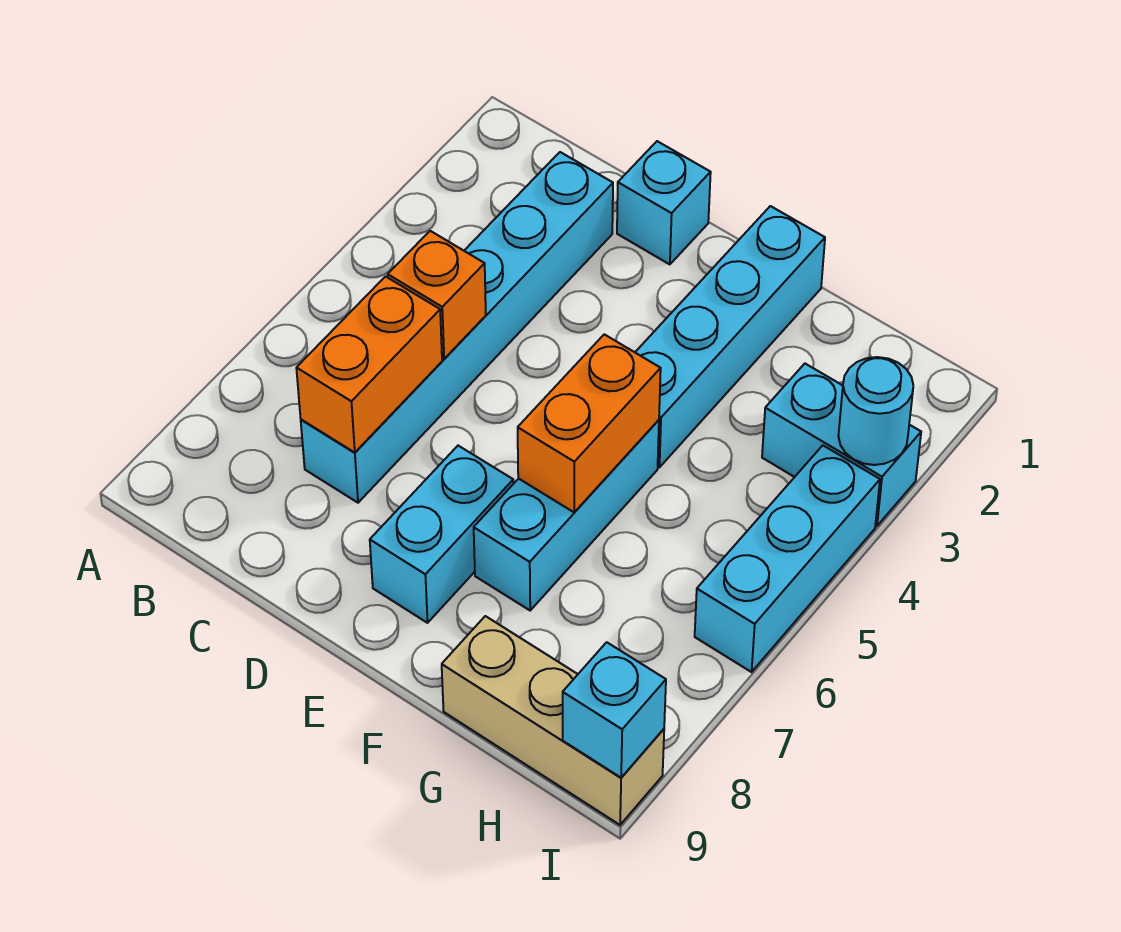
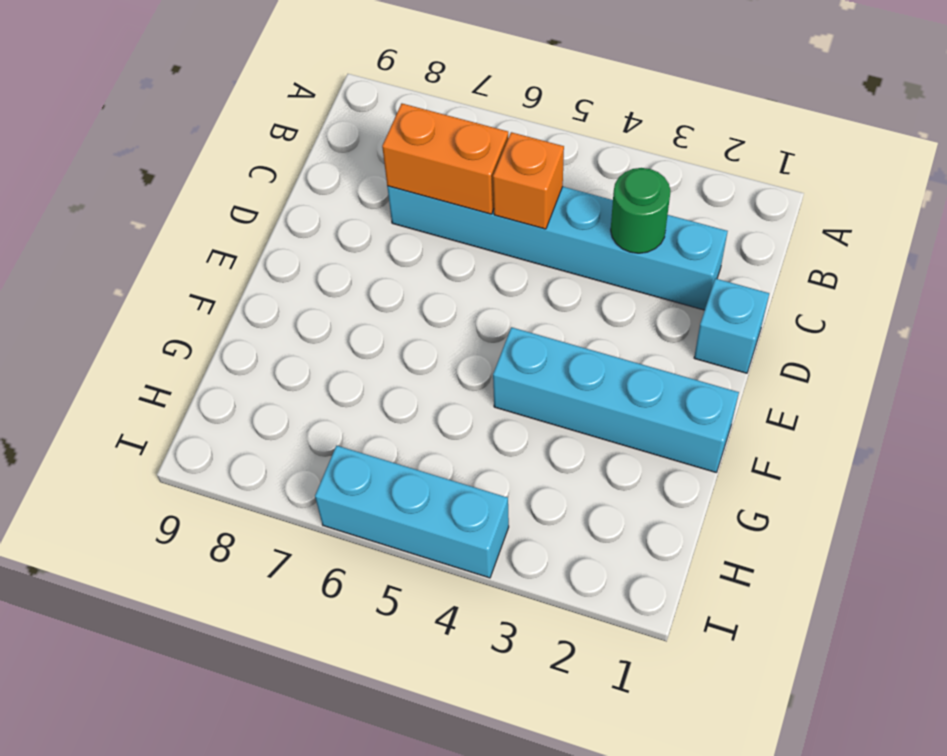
green round brick C3 level 2 -> none
none -> cyan brick E7:E8 level 1
none -> cyan brick F5:F7 level 1
none -> tan brick G9:I9 level 1

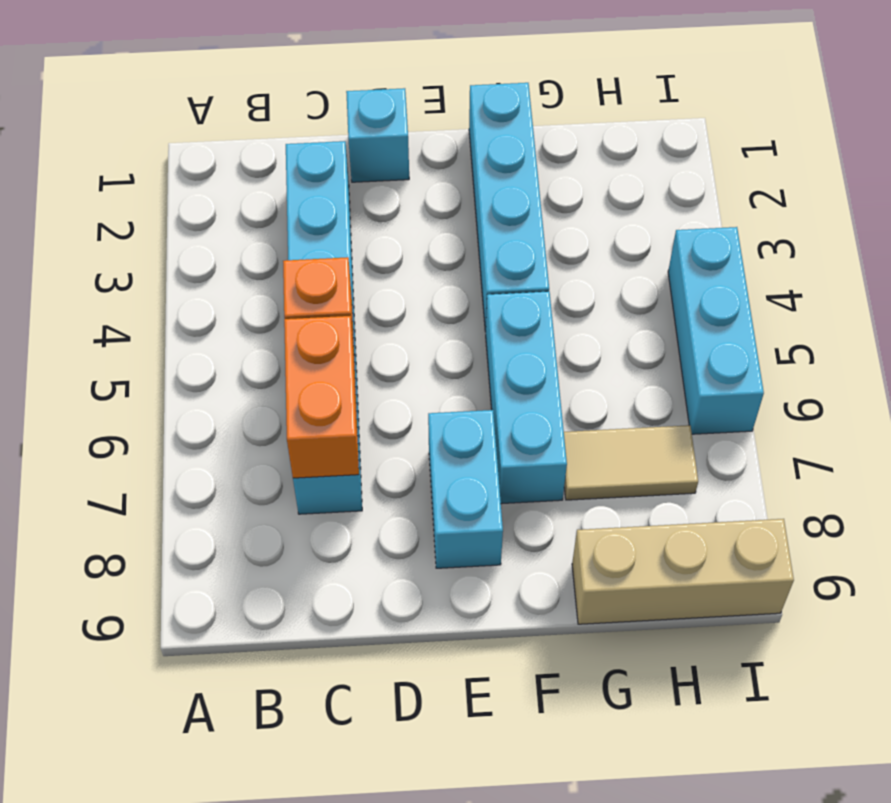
tan tile G7:H7 level 1 -> none
none -> cyan brick H3:I3 level 1
none -> orange brick F5:F6 level 2
none -> cyan round brick I3 level 2

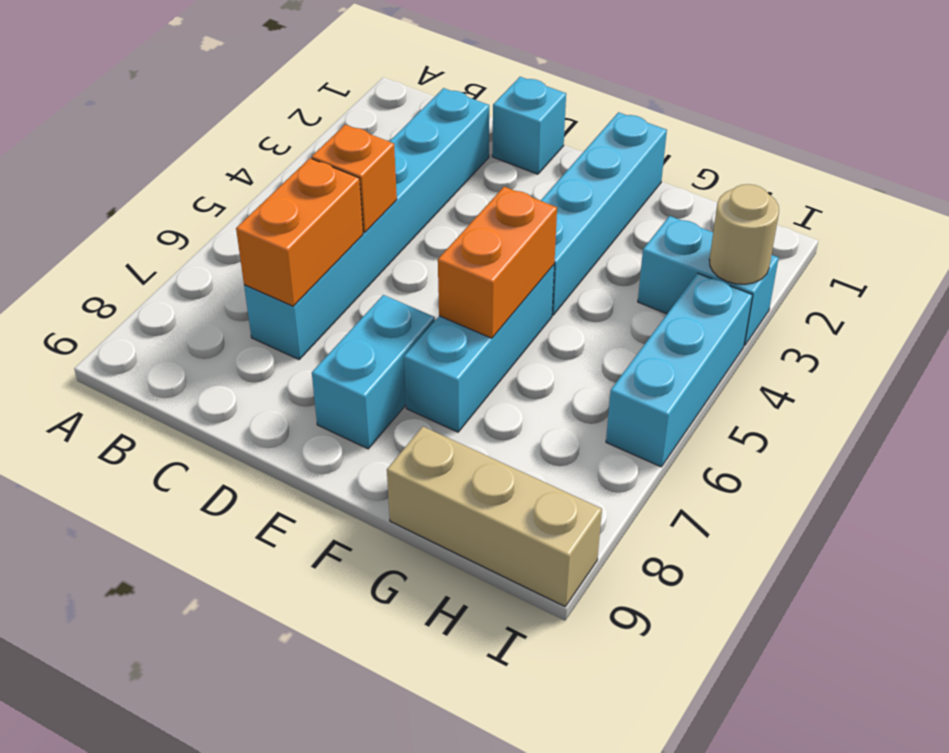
tan round brick I3 level 2 -> cyan round brick I3 level 2
none -> cyan brick I9 level 2

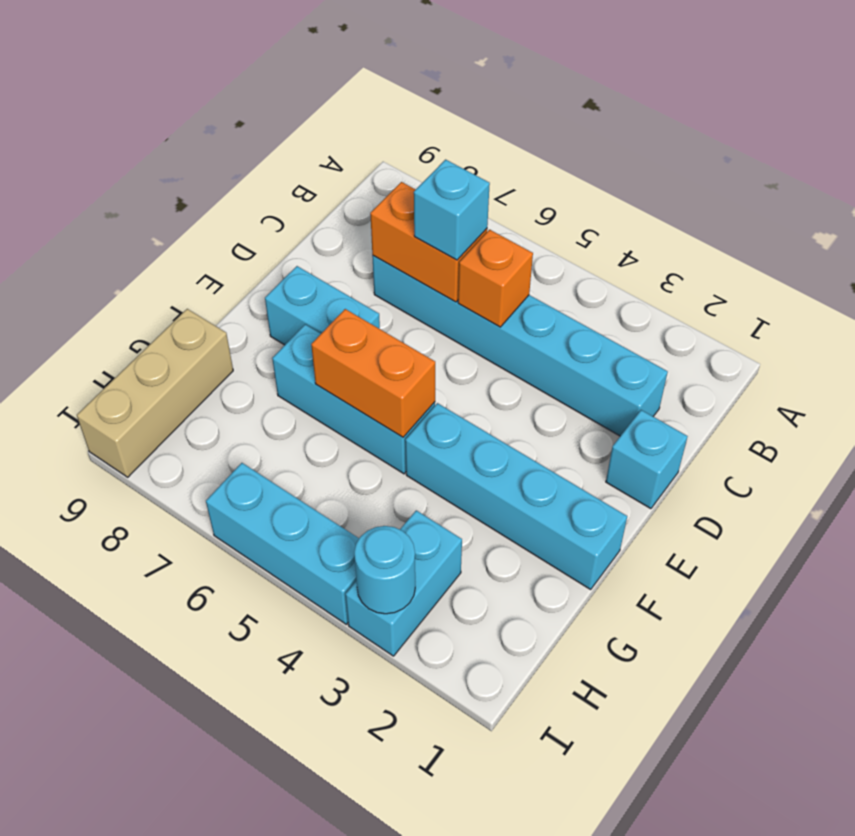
cyan brick C6 level 3 -> cyan brick I9 level 2

